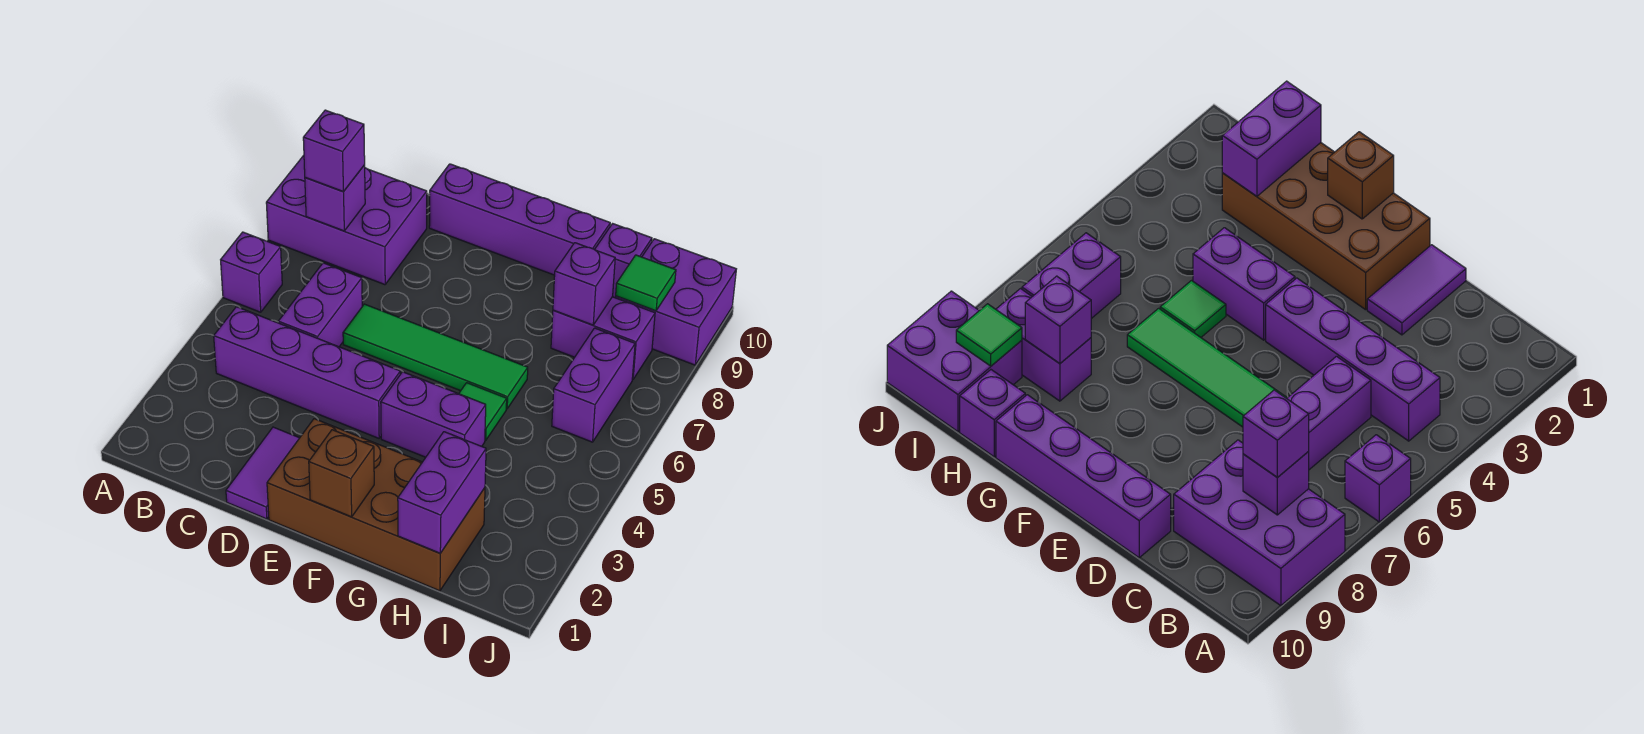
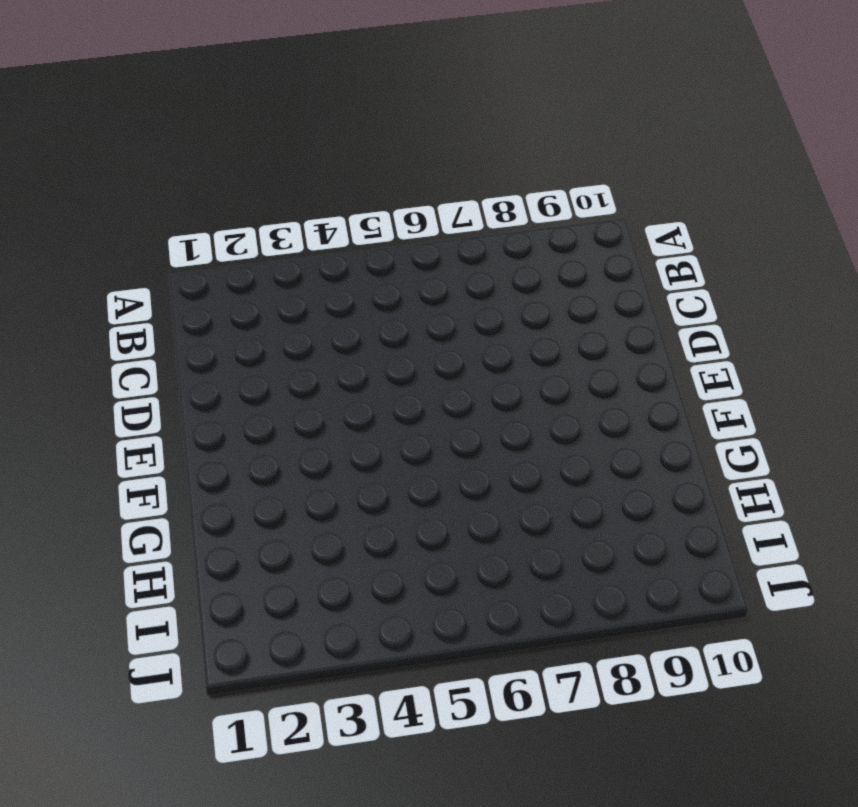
none -> purple brick A6 level 1
none -> purple brick A8:C9 level 1
none -> purple brick B4:E4 level 1

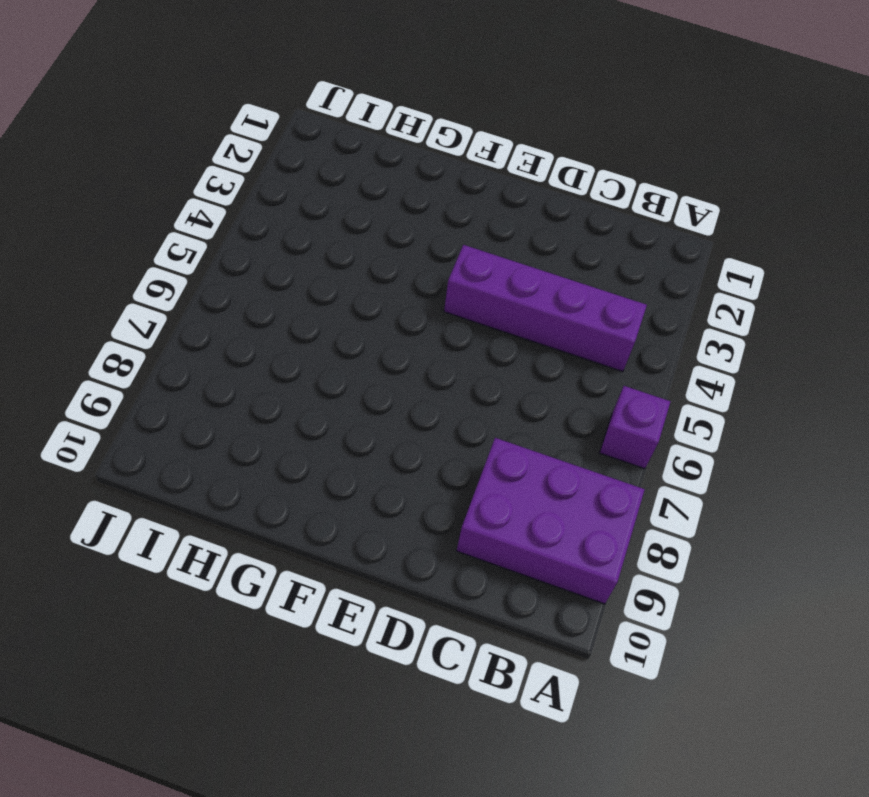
none -> purple brick C5:C6 level 1
none -> purple tile D1:D2 level 1
none -> green tile D6:G6 level 1

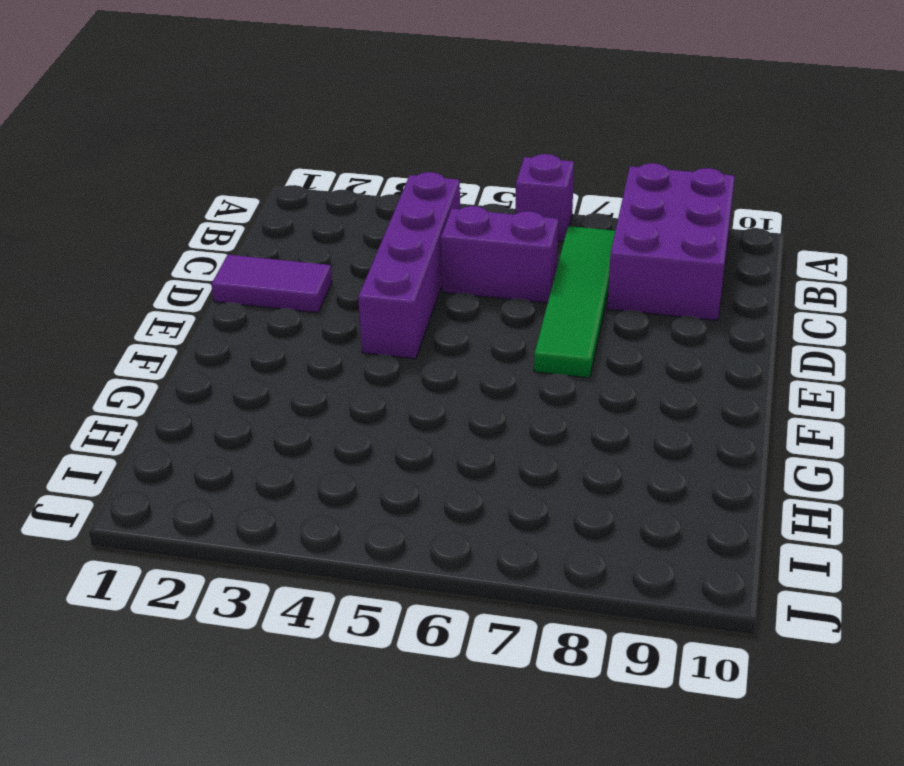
green tile B7:E7 level 1 -> green tile D6:G6 level 1
none -> purple brick D10:G10 level 1
none -> brown brick E1:H2 level 1
none -> purple brick F4:G4 level 1

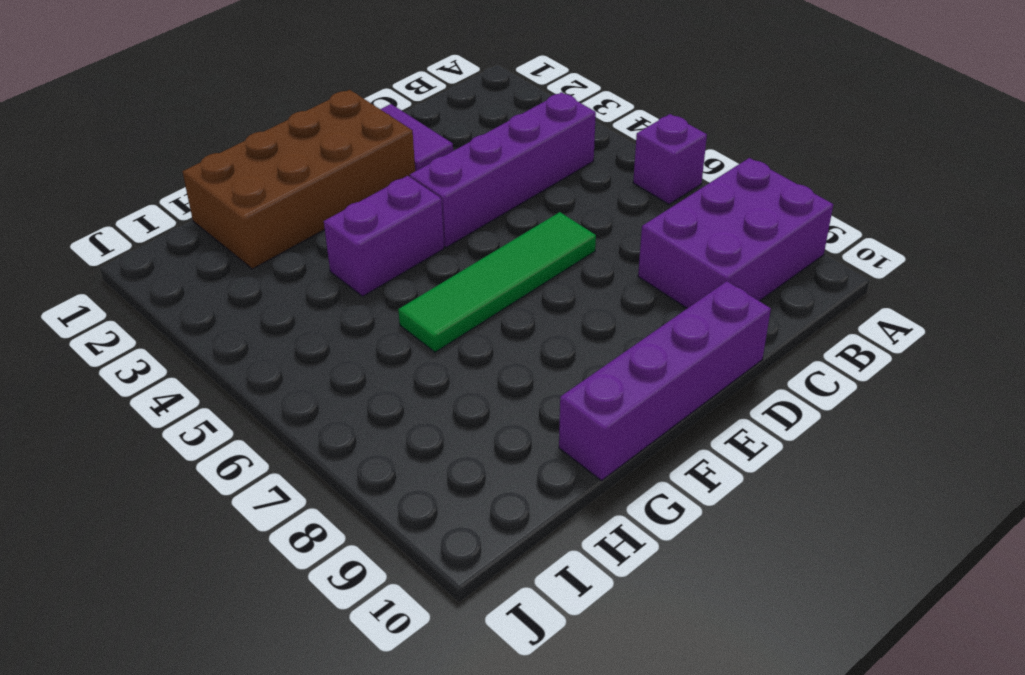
none -> purple brick C5:C6 level 1
none -> green tile G5 level 1
none -> purple brick H8:I8 level 1

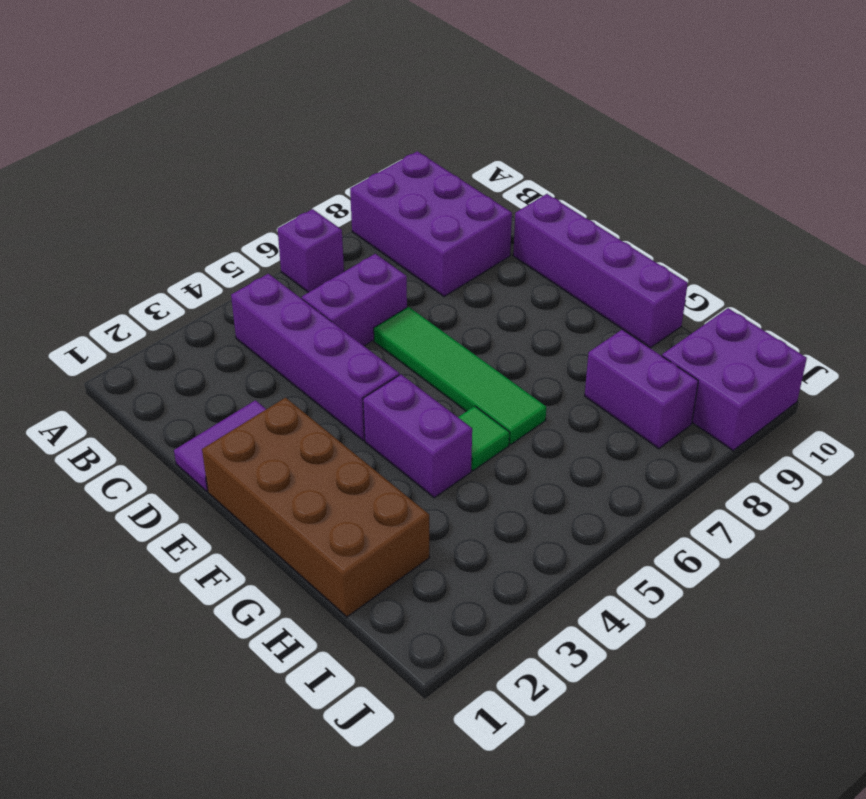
none -> purple brick H10 level 1
none -> purple brick I6:I7 level 1
none -> purple brick B8 level 2

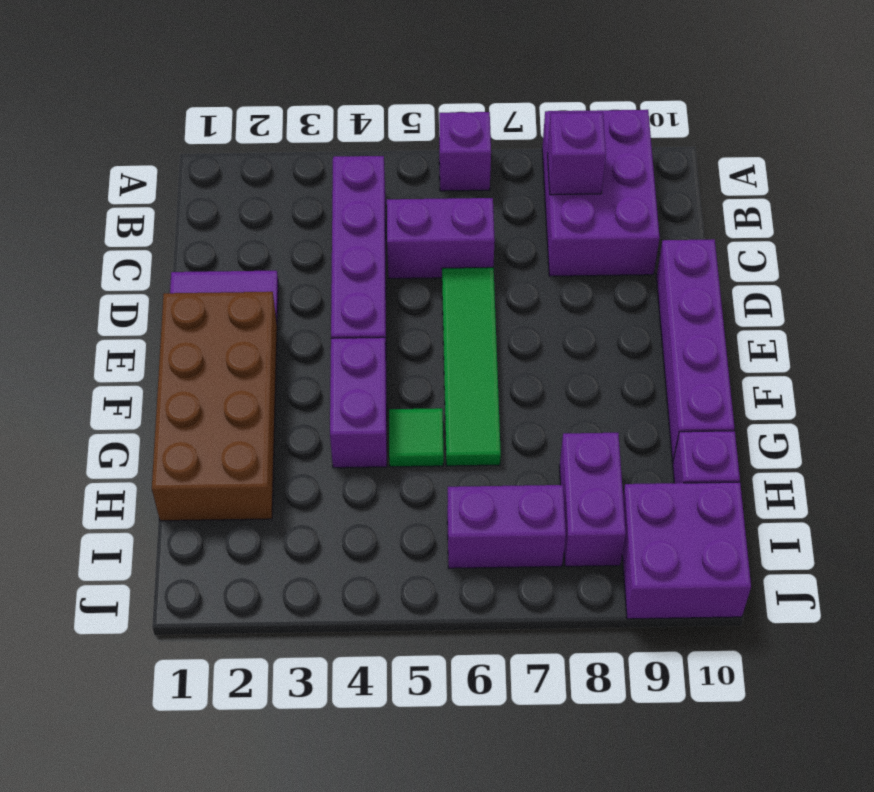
none -> brown brick F1 level 2
none -> purple brick H1:H2 level 2
none -> purple brick H8 level 2

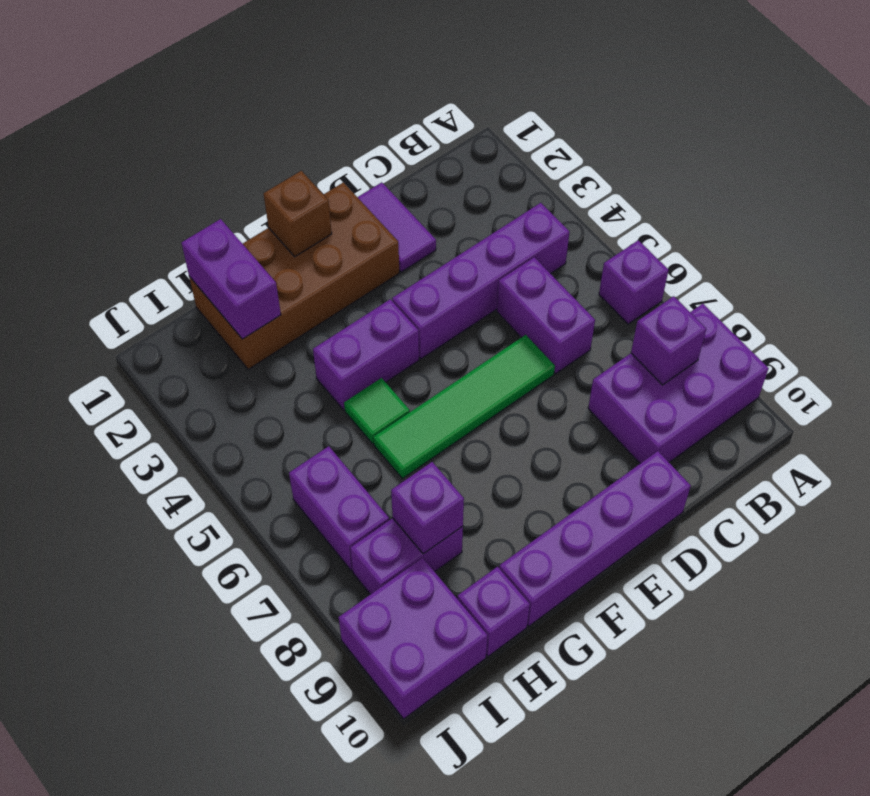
none -> green tile I9 level 2
none -> purple brick B8 level 3

